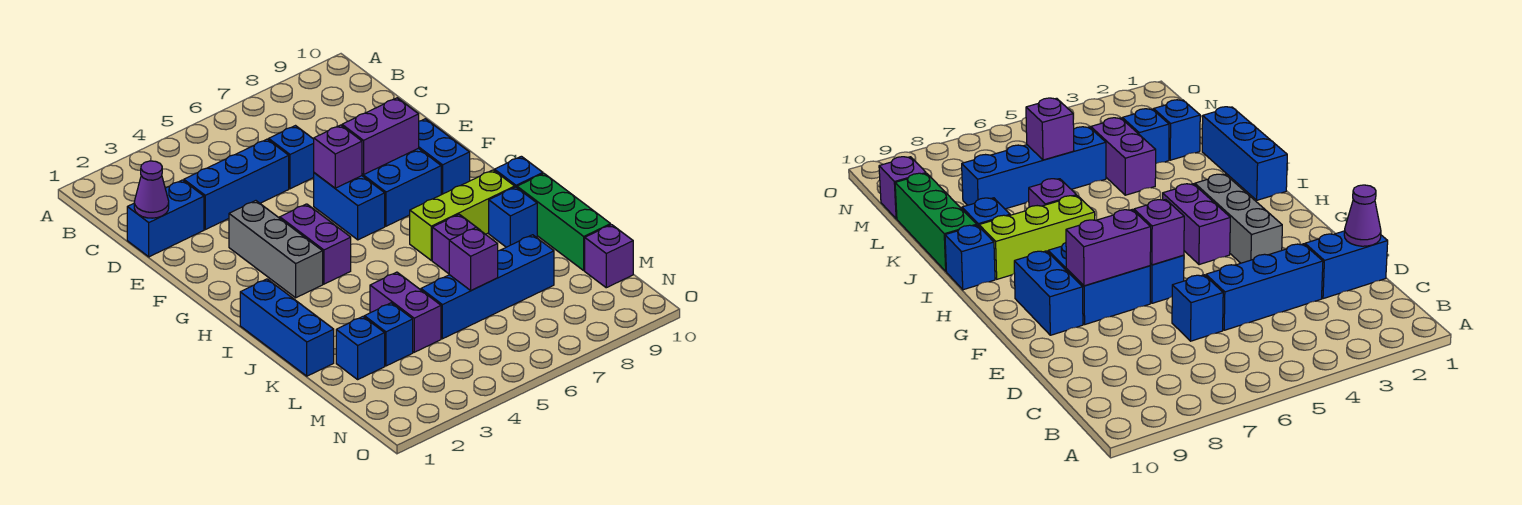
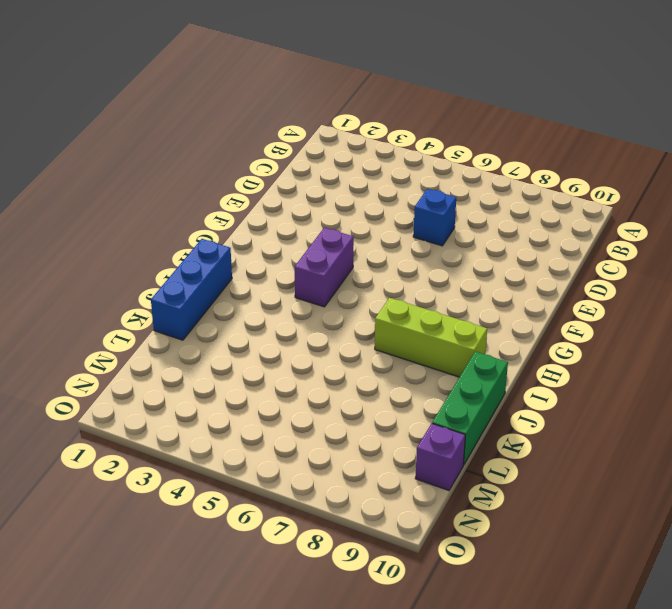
none -> blue brick D1:D2 level 1
none -> blue brick D3:D5 level 1
none -> grey brick F3:H3 level 1

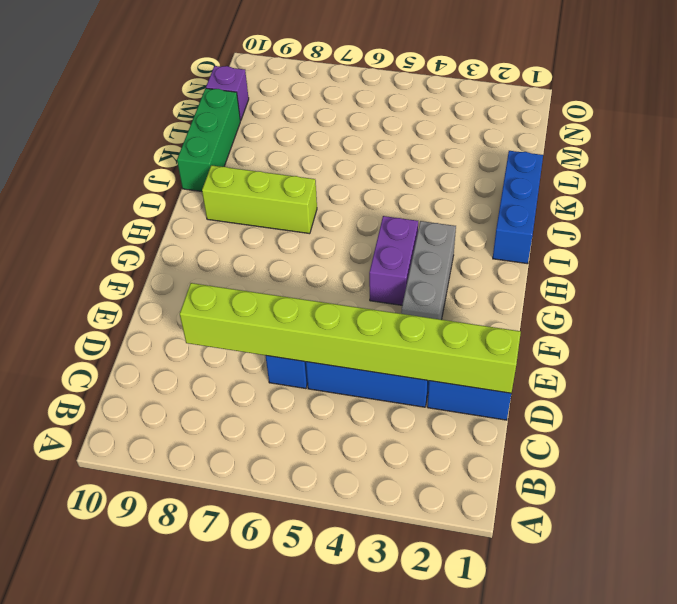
lime brick D1:D8 level 2 -> purple cone D1 level 2
none -> blue brick F6:G6 level 1
none -> blue brick F7:G8 level 1
none -> blue brick F9:G9 level 1

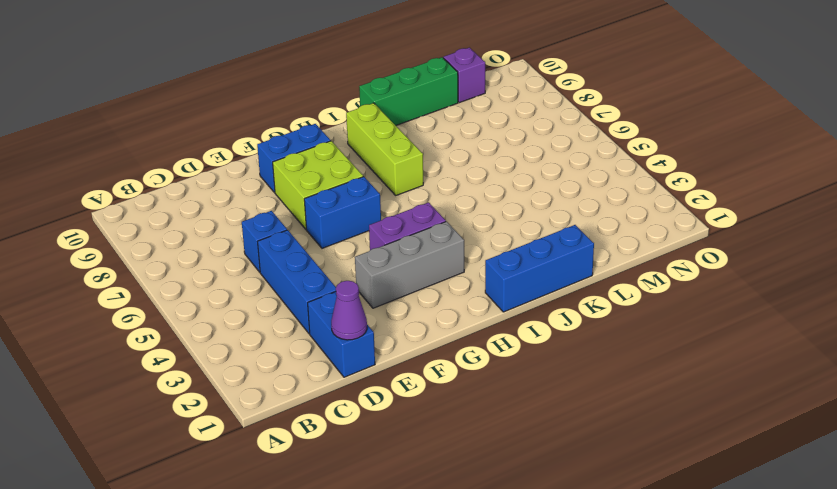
lime brick F7:G8 level 1 -> blue brick F7:G8 level 1
none -> blue brick I10 level 1
none -> purple brick J7 level 1
none -> blue brick J9 level 1

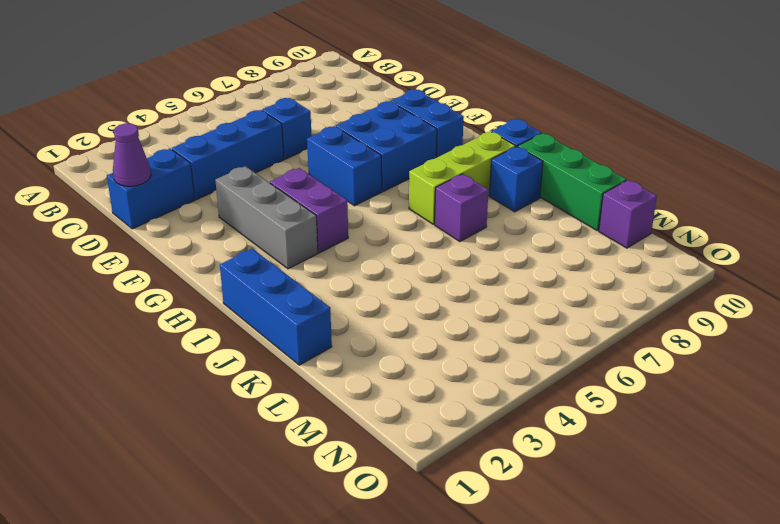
none -> purple brick K4:L4 level 1
none -> blue brick L2 level 1
none -> blue brick L3 level 1

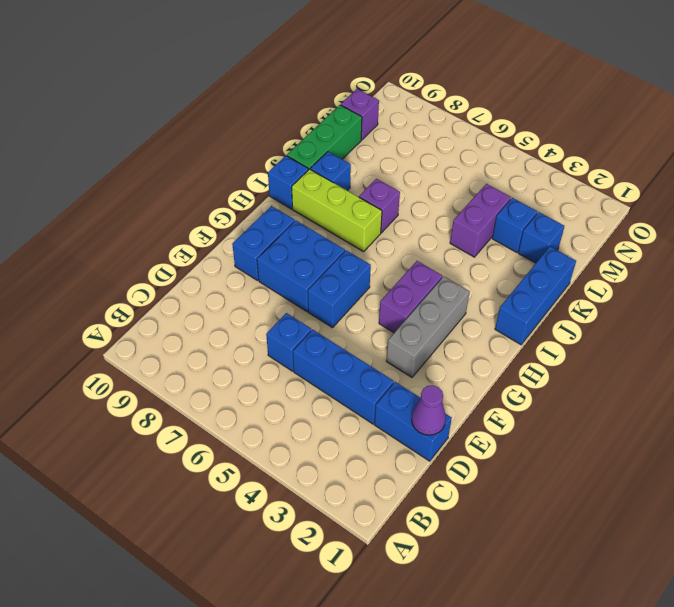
none -> blue brick L5:L8 level 1
none -> purple brick F6 level 2
none -> purple brick F7:F8 level 2

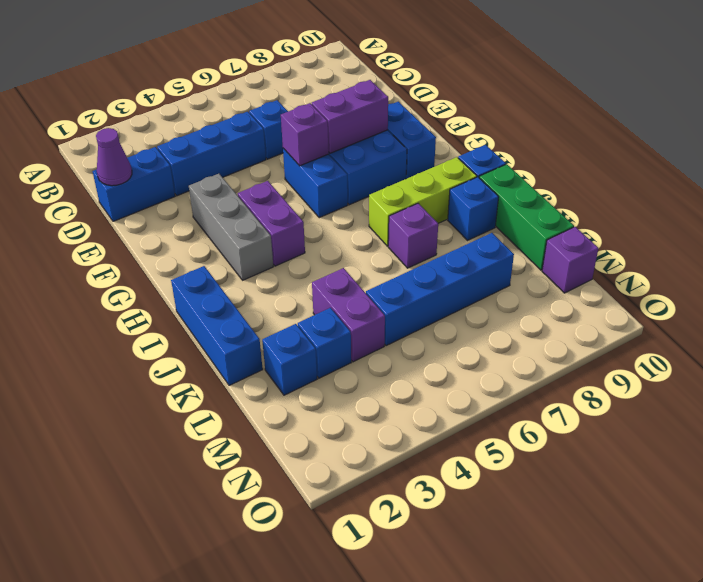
none -> purple brick L6 level 2

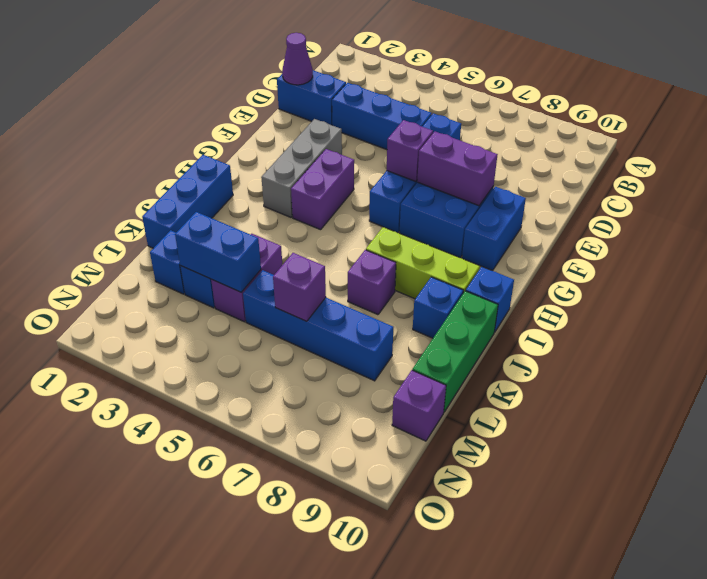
blue brick L3:L4 level 2 -> none

